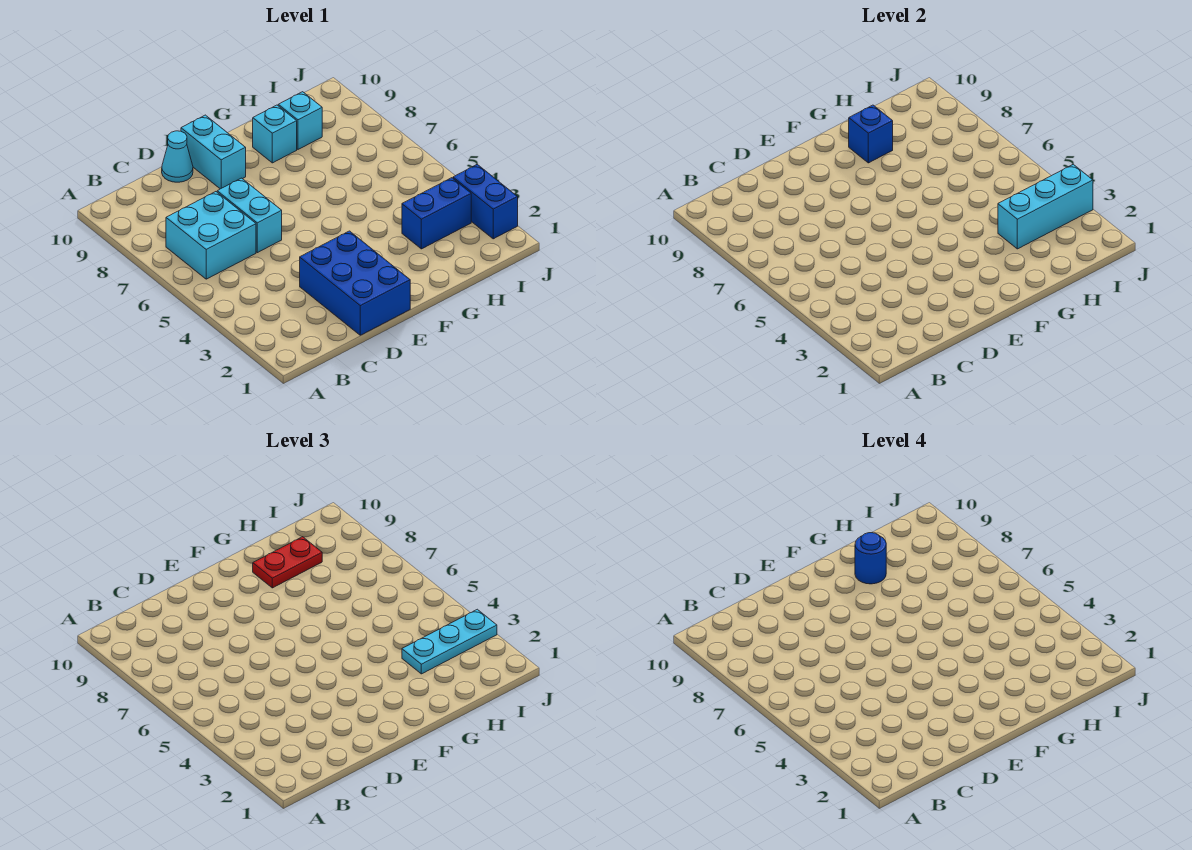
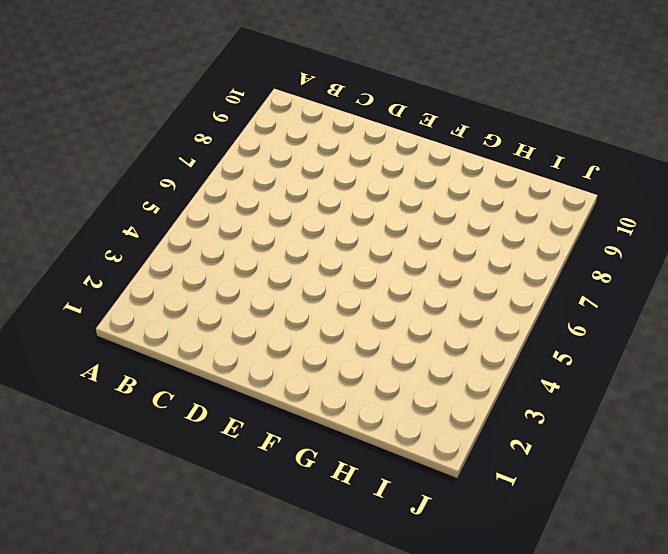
none -> cyan brick B6:C7 level 1
none -> blue brick D1:E3 level 1
none -> cyan brick D6:D7 level 1

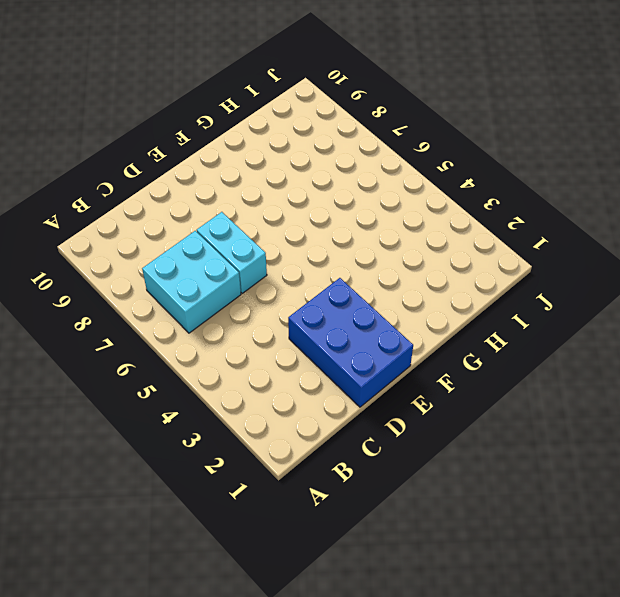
none -> cyan cone D10 level 1
none -> cyan brick E9:E10 level 1
none -> cyan brick G9 level 1

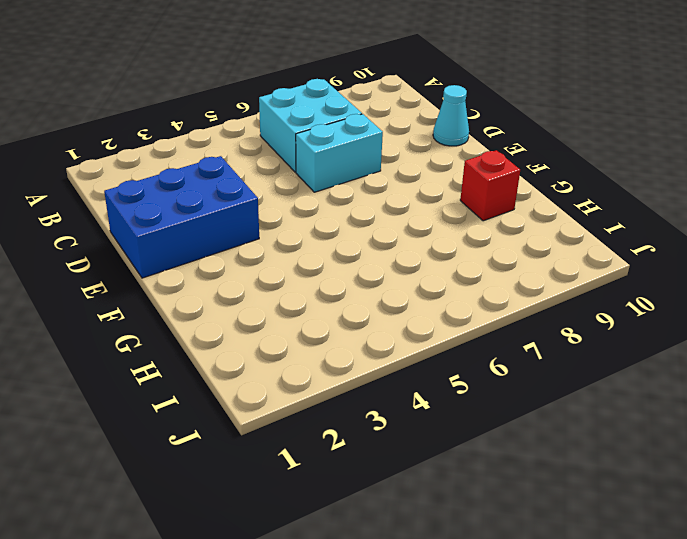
red brick G9 level 1 -> cyan brick G9 level 1
none -> cyan brick E9:E10 level 1
none -> blue brick H3:I3 level 1
none -> cyan brick H9 level 1

